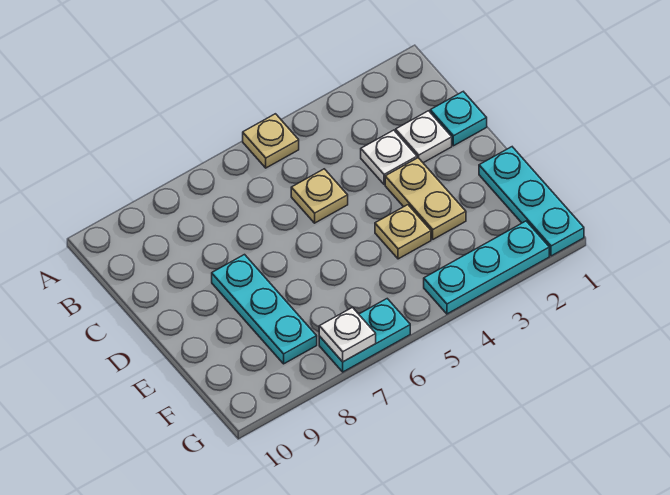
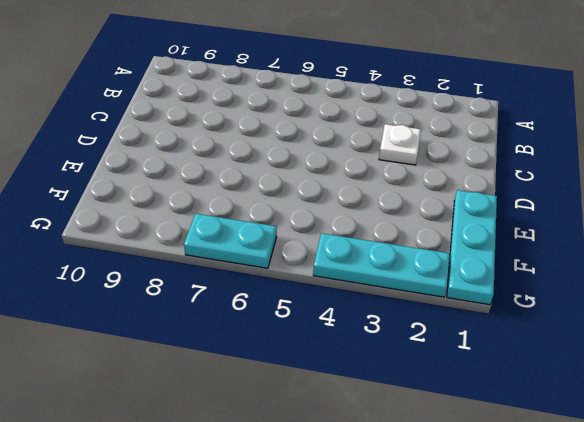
none -> tan plate A5 level 1
none -> cyan plate C1 level 1
none -> white plate C2 level 1

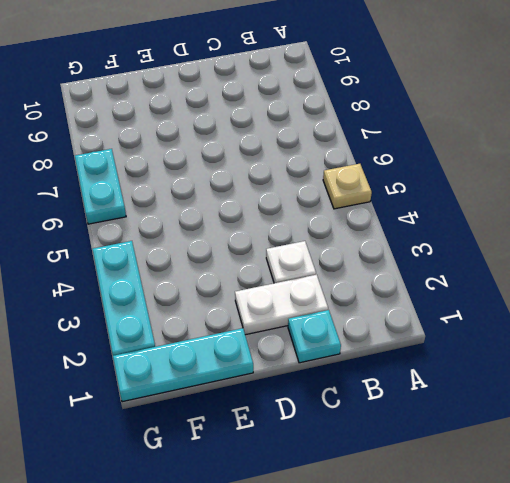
white plate C2:D2 level 1 -> white plate C2 level 1
none -> tan plate C5 level 1
none -> tan plate D3:E3 level 1
none -> cyan plate D8:F8 level 1

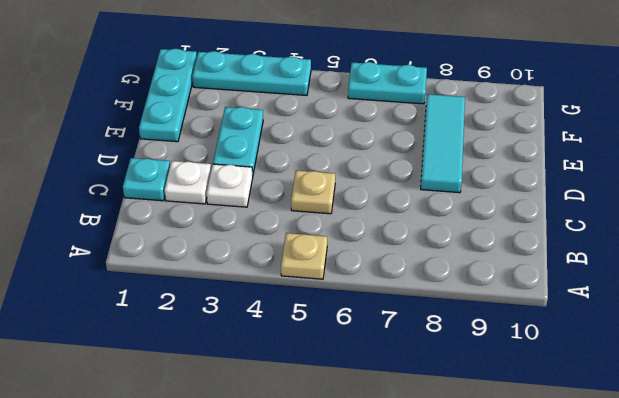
cyan plate D3:E3 level 1 -> tan plate D3:E3 level 1
cyan tile D8:F8 level 1 -> cyan plate D8:F8 level 1
none -> tan plate E4 level 1
none -> white plate G7 level 2

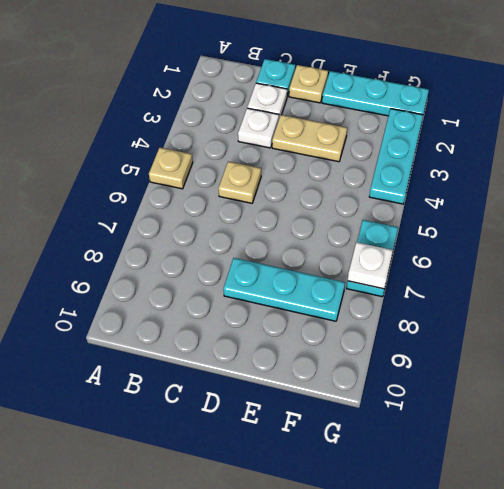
tan plate D1 level 1 -> tan plate E4 level 1

